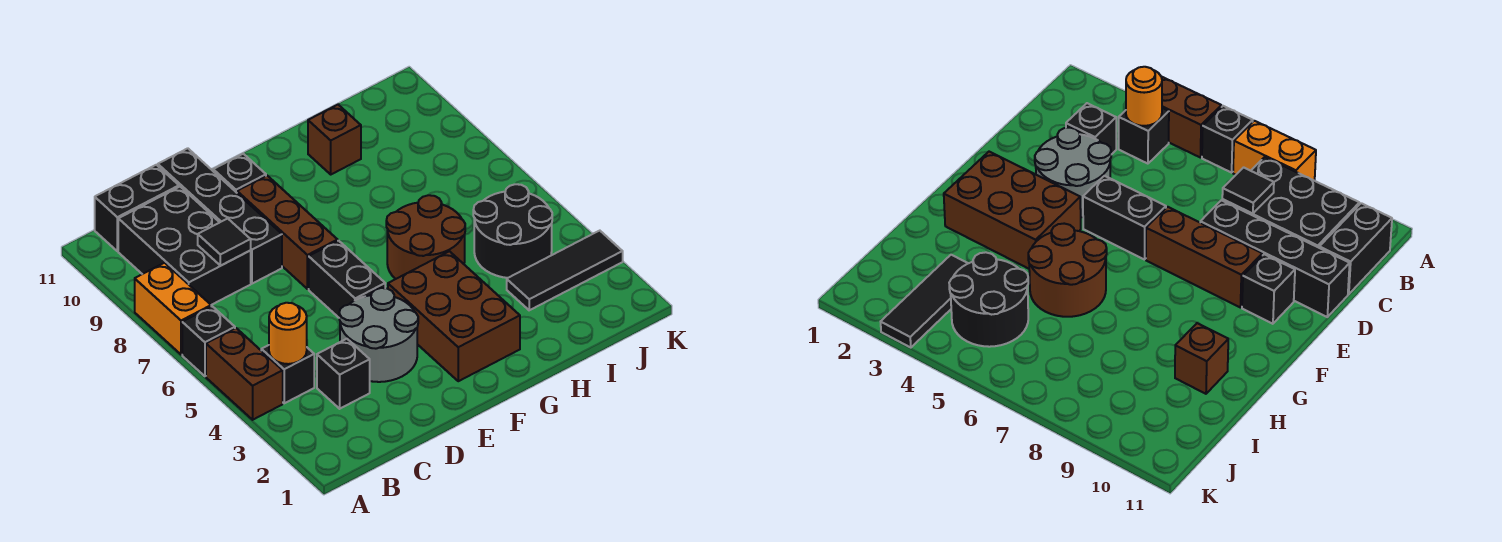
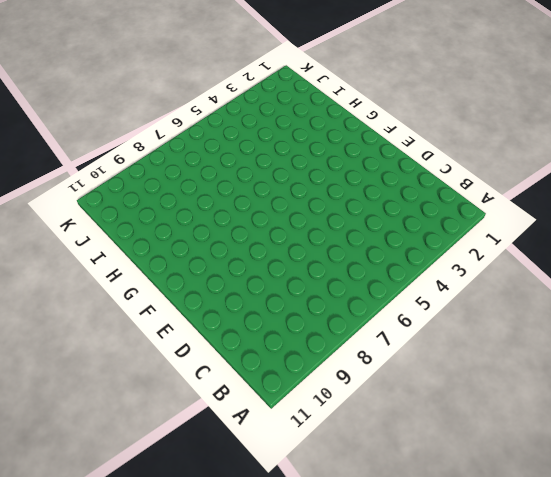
none -> brown brick A4:A5 level 1
none -> black brick A6 level 1
none -> orange brick A7:A8 level 1

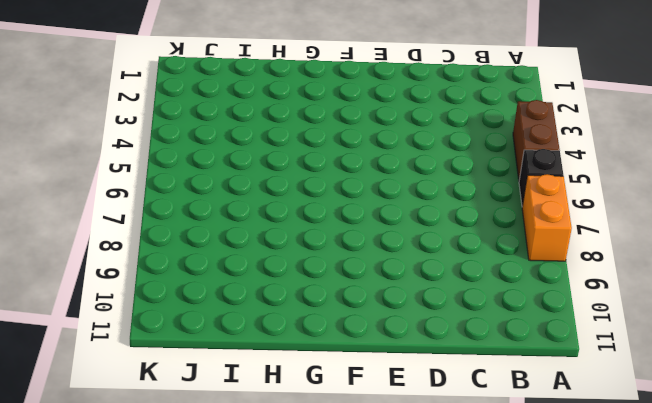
none -> black brick B4 level 1
none -> black brick B8:C10 level 1
none -> black brick B11:C11 level 1

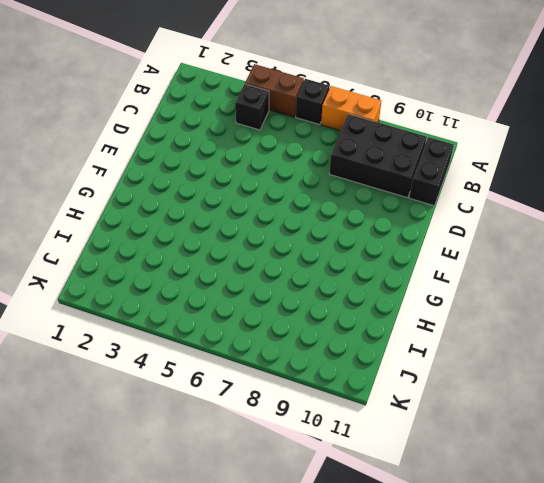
none -> black brick C3 level 1
none -> grey round brick D3:E4 level 1
none -> black brick D8:D11 level 1

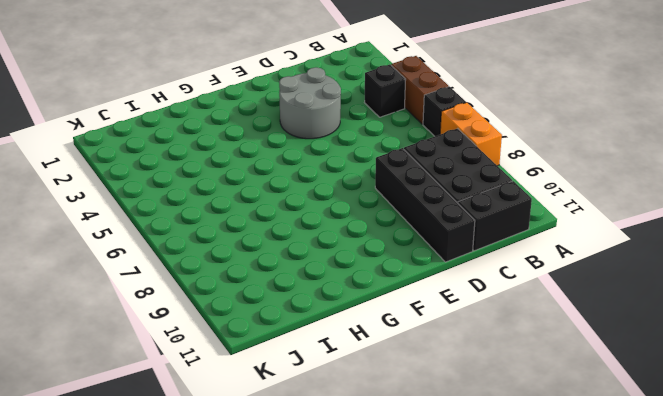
none -> black brick C3 level 1
none -> black brick E5:E6 level 1
none -> brown brick E7:E9 level 1

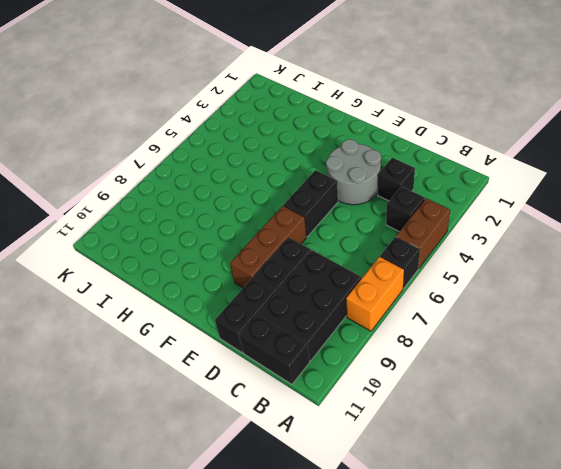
none -> black brick E10 level 1
none -> brown brick F2:G4 level 1
none -> brown round brick G5:H6 level 1

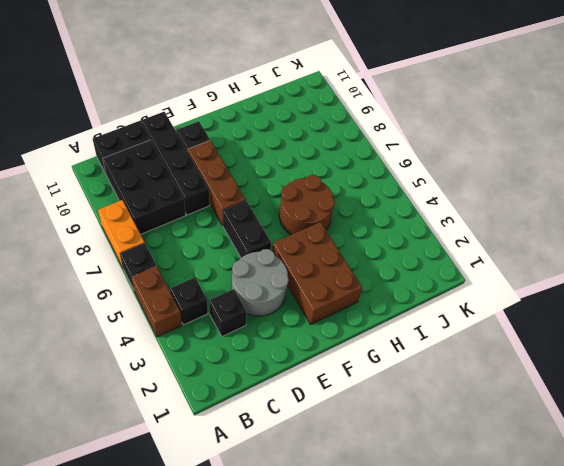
none -> brown brick H10 level 1
none -> black tile I3:K3 level 1
none -> black round brick I4:J5 level 1

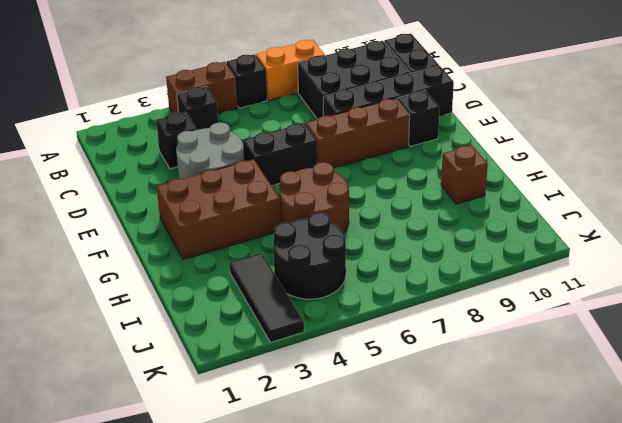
none -> orange round brick B4 level 2
none -> black tile C8 level 2

